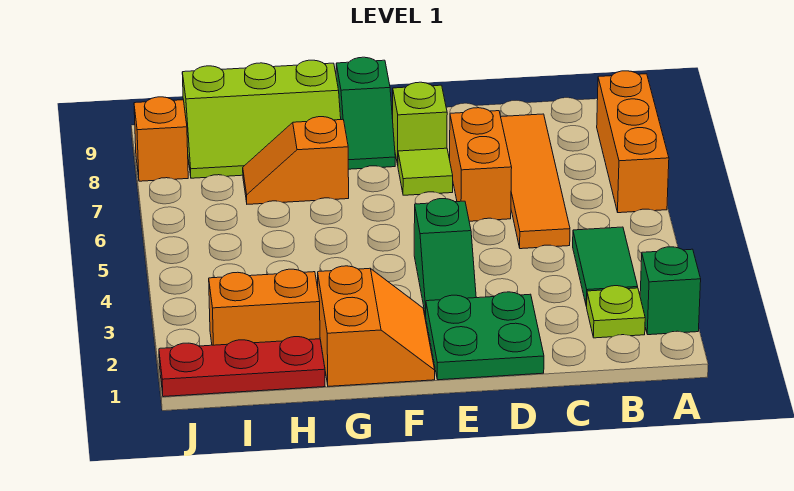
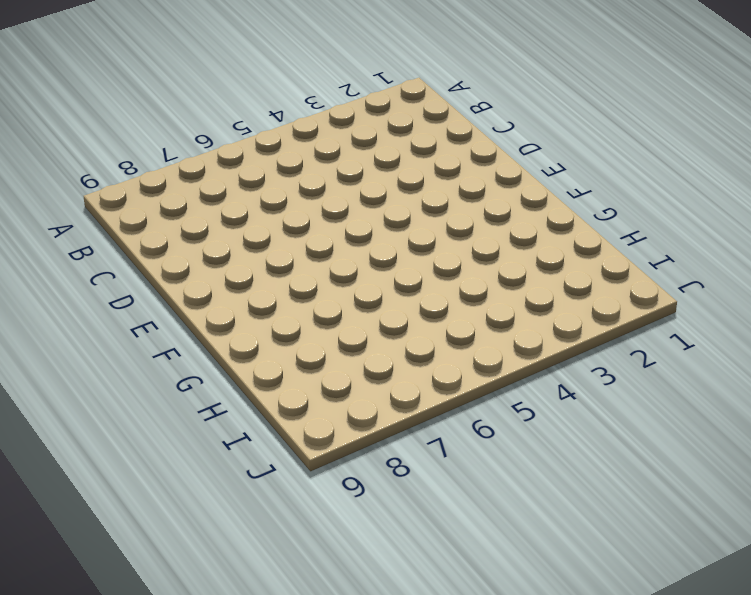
none -> green brick A2 level 1
none -> orange brick A6:A8 level 1
none -> lime plate B2 level 1

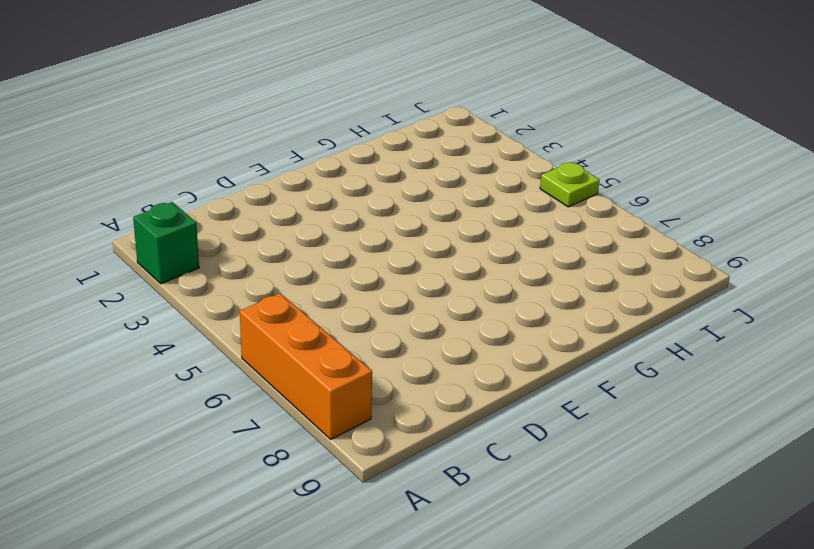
lime plate J5 level 1 -> lime plate B2 level 1
none -> green tile B3:B4 level 1
none -> orange tile C5:C8 level 1
none -> green plate D1:E2 level 1

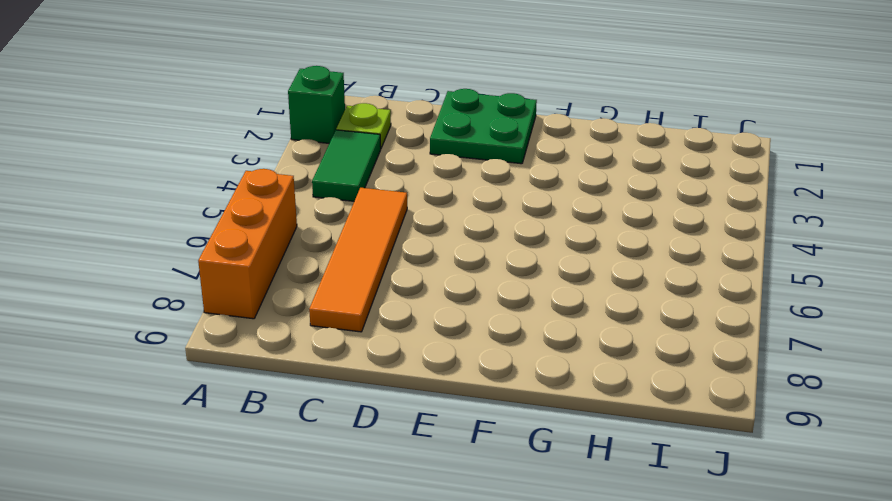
none -> orange brick D6:D7 level 1
none -> green slope E3:E4 level 1 top 4
none -> lime tile E7 level 1

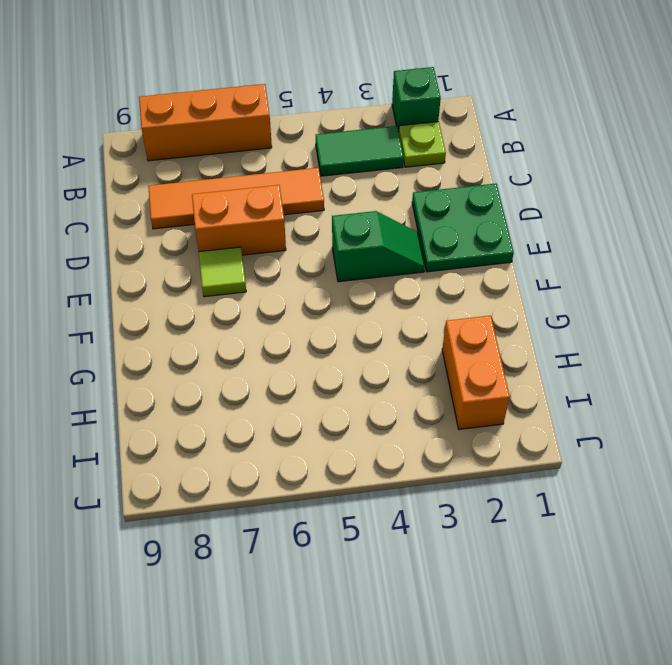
none -> lime brick E8 level 1
none -> orange slope F1:G2 level 1 top G
none -> green slope F8:F9 level 1 top 9

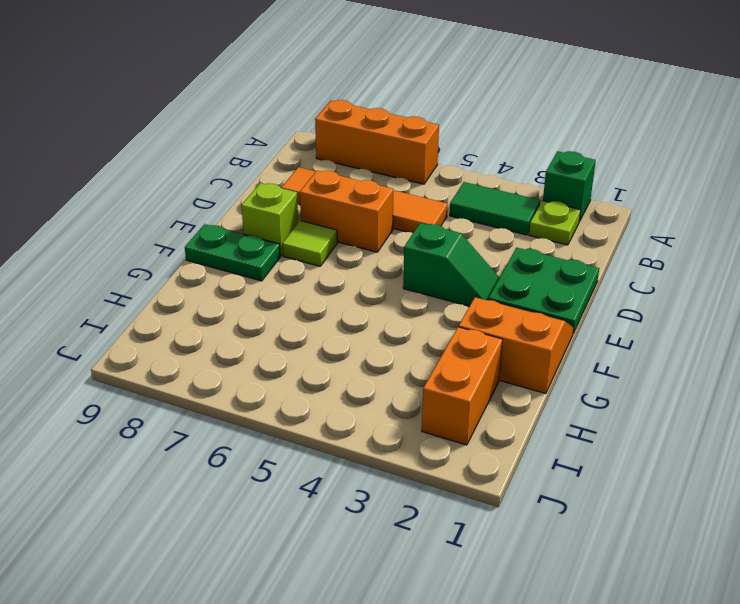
green plate F8:F9 level 1 -> green slope F8:F9 level 1 top 9
none -> orange slope G7:H7 level 1 top G
none -> lime slope G8:I9 level 1 top 9
none -> red plate H1:J1 level 1

